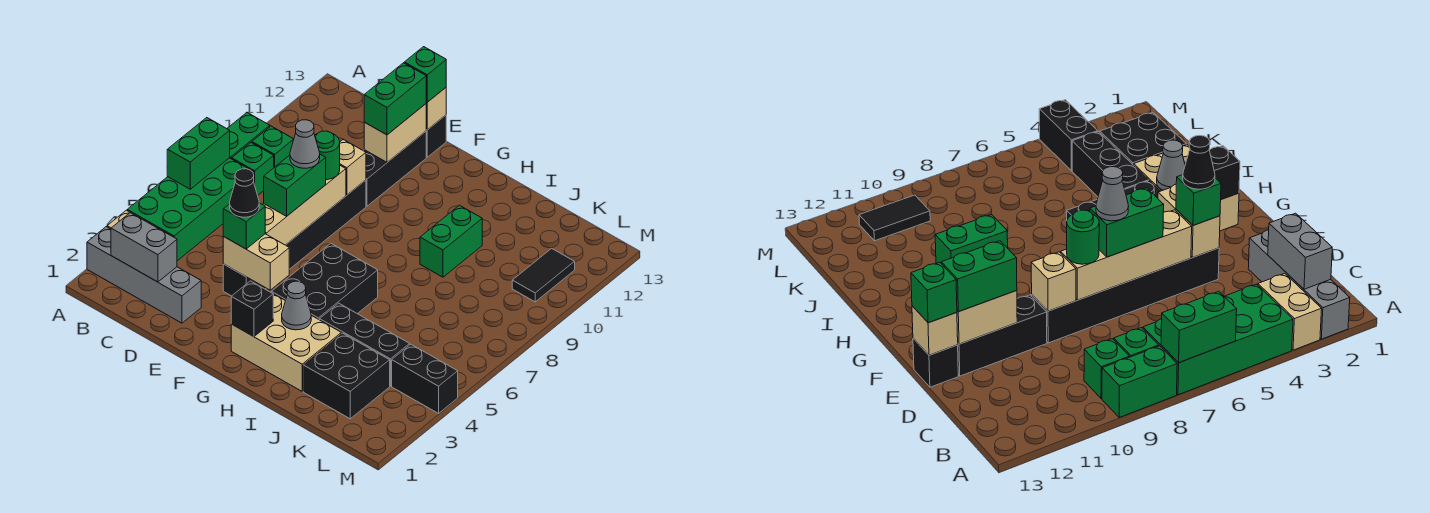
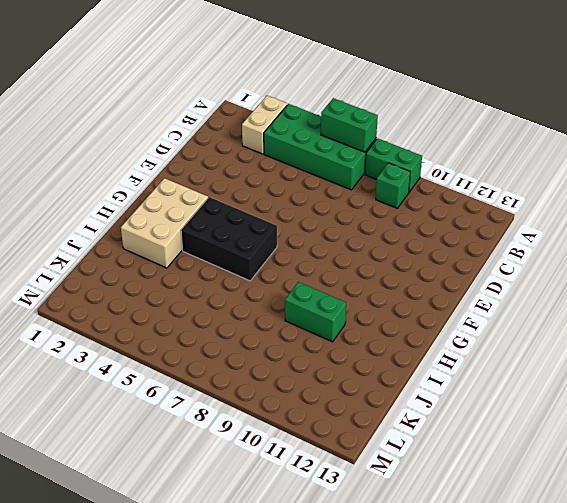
none -> grey brick A2:D2 level 1
none -> green brick B8 level 1
none -> black brick E4:E9 level 1
none -> black brick E10:E12 level 1

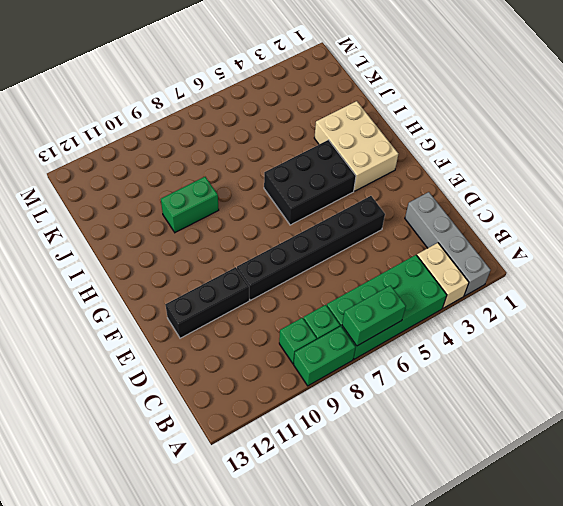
none -> black brick E13 level 1
none -> black brick I4:K4 level 1
none -> black brick J2:K3 level 1
none -> black brick L4:M4 level 1

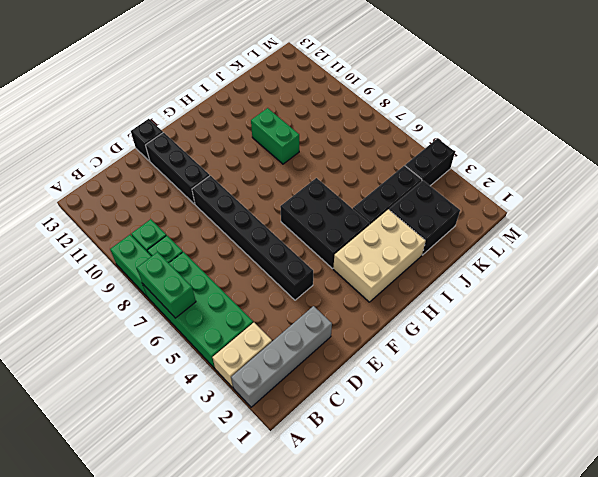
none -> black tile L10:L11 level 1
none -> grey brick B2:C2 level 2
none -> tan brick E4:F4 level 2
none -> tan brick E5:E8 level 2

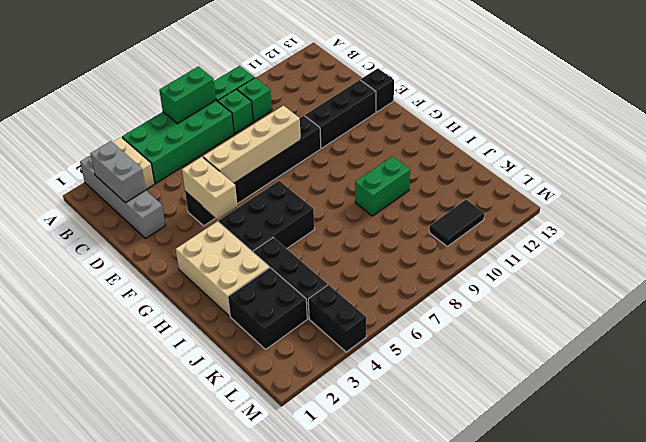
none -> tan brick E9 level 2
none -> tan brick E11:E12 level 2
none -> tan brick E13 level 2
none -> black brick G2 level 2

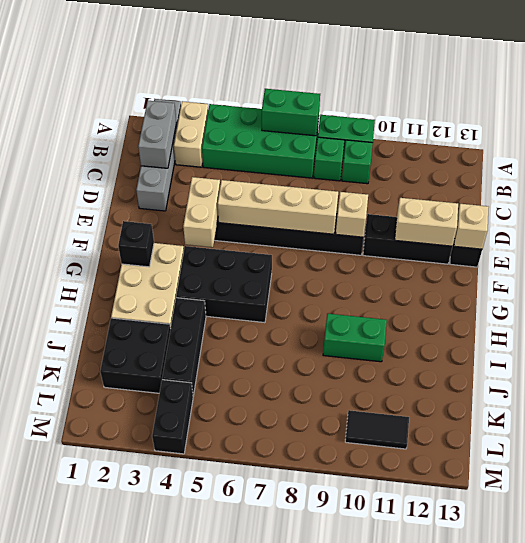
none -> grey cone H3 level 2
none -> green brick E4 level 3
none -> green brick E6:E7 level 3
none -> green round brick E8 level 3

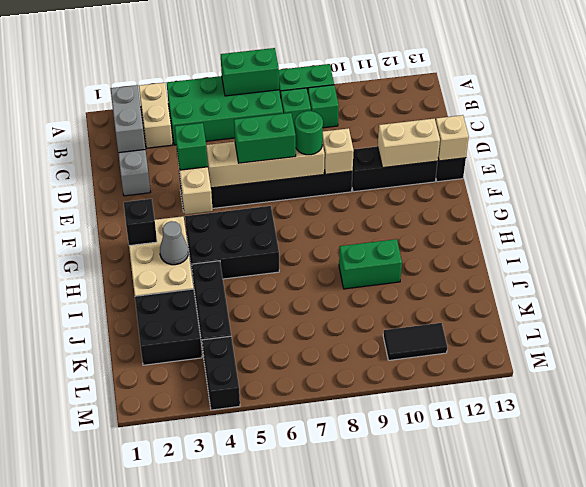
none -> green brick E11:E12 level 3
none -> green brick E13 level 3
none -> black cone E4 level 4
none -> grey cone E7 level 4

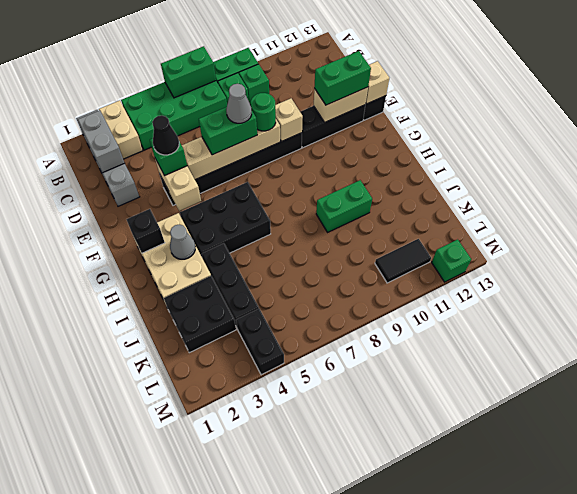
green brick M12 level 1 -> green brick E13 level 3

